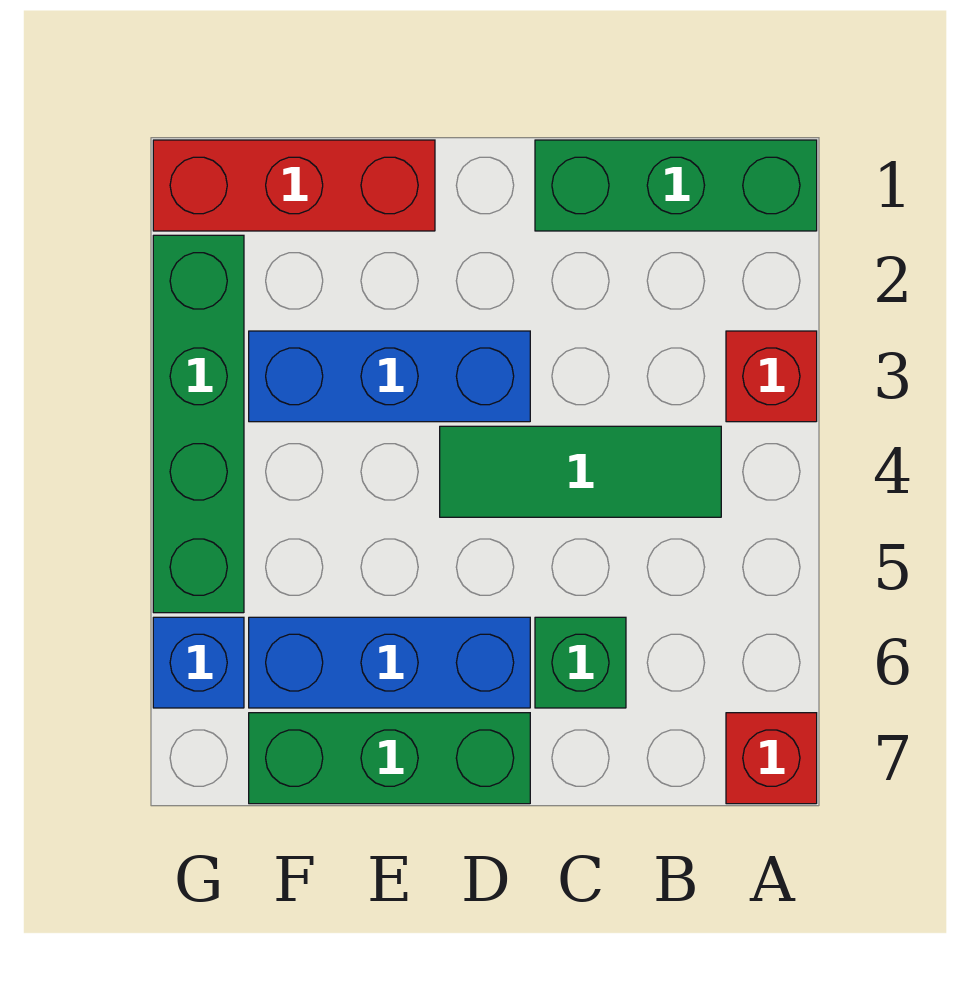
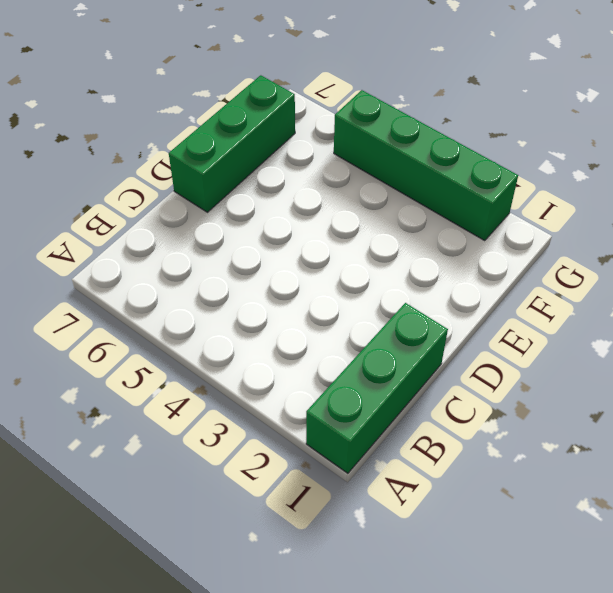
none -> red brick A3 level 1
none -> red brick A7 level 1

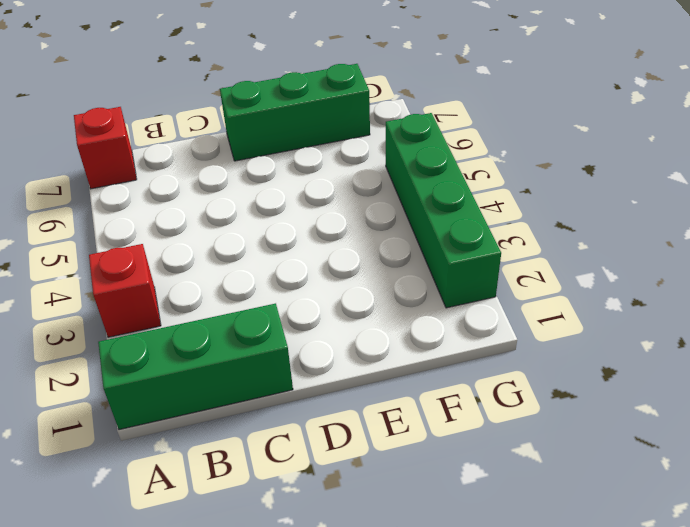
none -> green tile B4:D4 level 1
none -> green brick C6 level 1

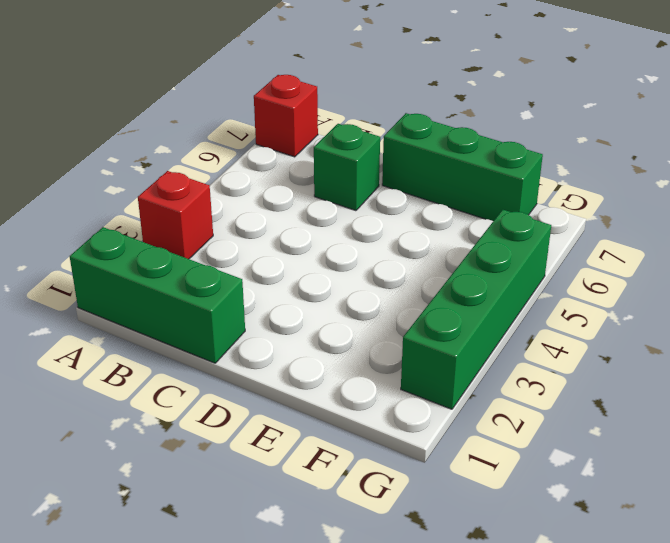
none -> green tile B4:D4 level 1
none -> blue brick D3:F3 level 1

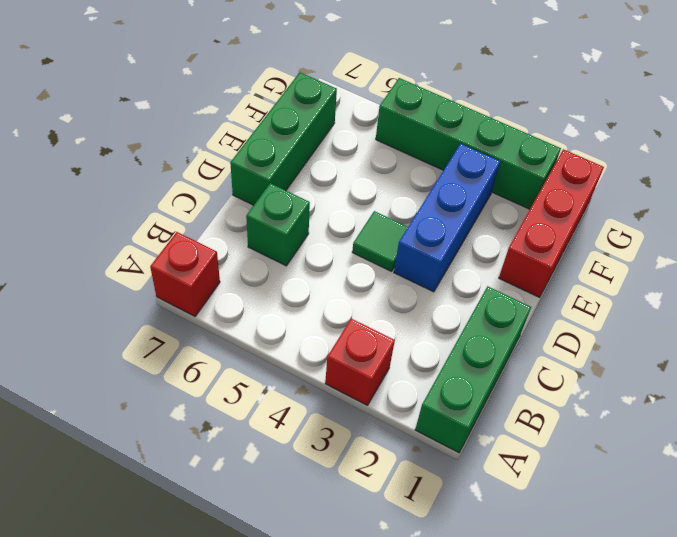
green tile D4 level 1 -> green tile B4:D4 level 1
none -> blue brick D6:F6 level 1
none -> blue brick G6 level 1

